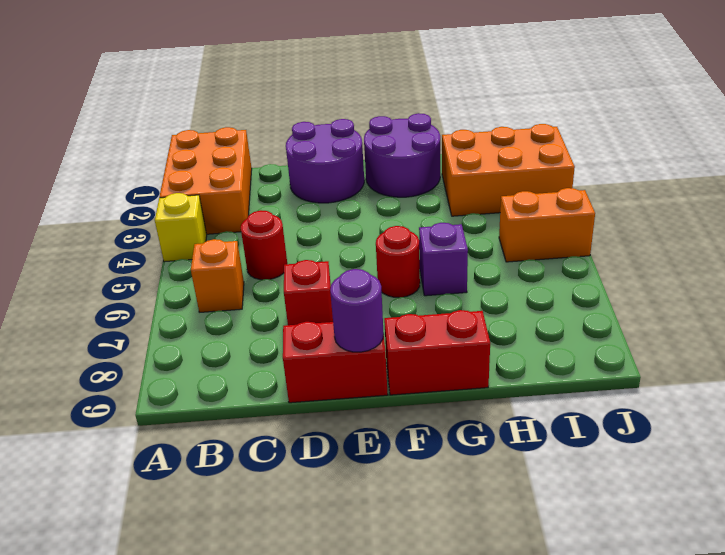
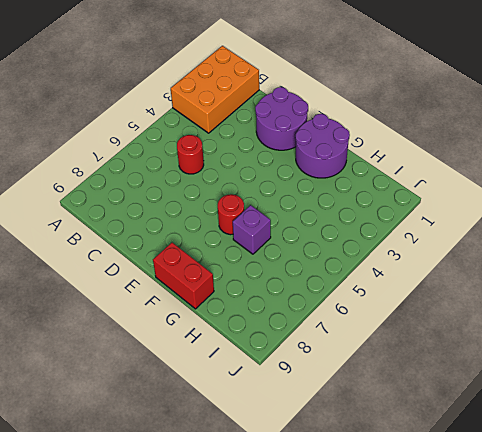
none -> yellow brick A4 level 1
none -> orange brick B6 level 1
none -> red brick D7 level 1

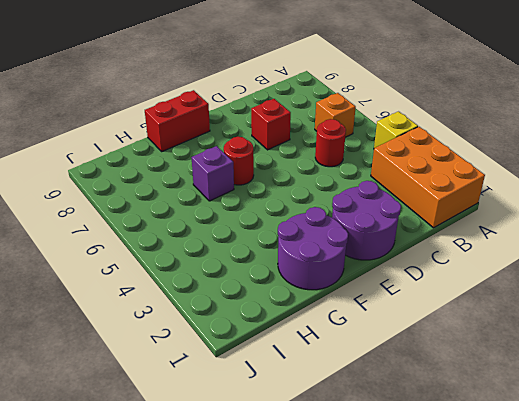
none -> red brick D9:E9 level 1
none -> orange brick H2:J3 level 1
none -> orange brick I5:J5 level 1

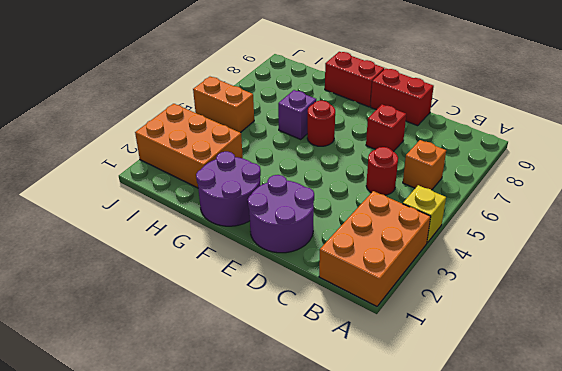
none -> purple round brick E9 level 2

